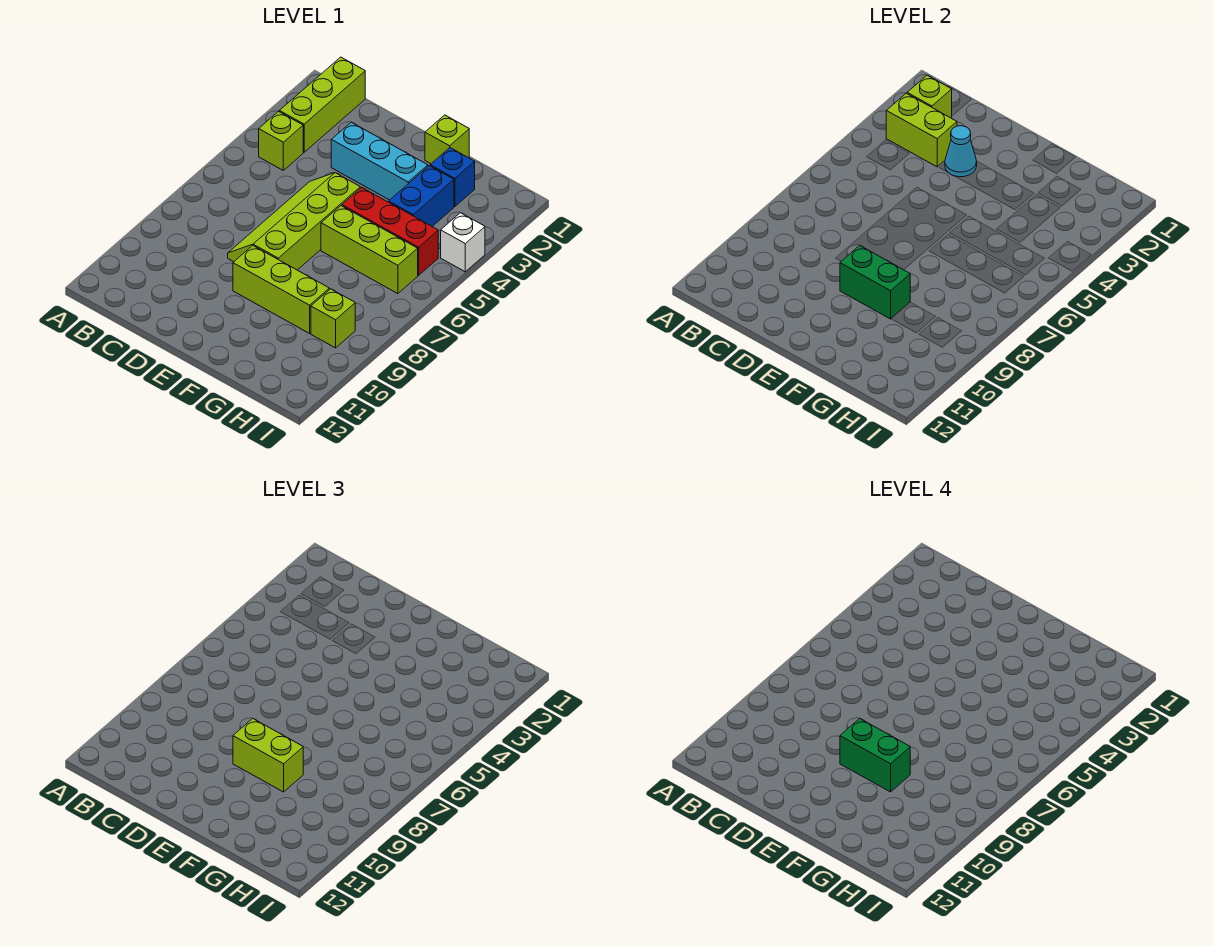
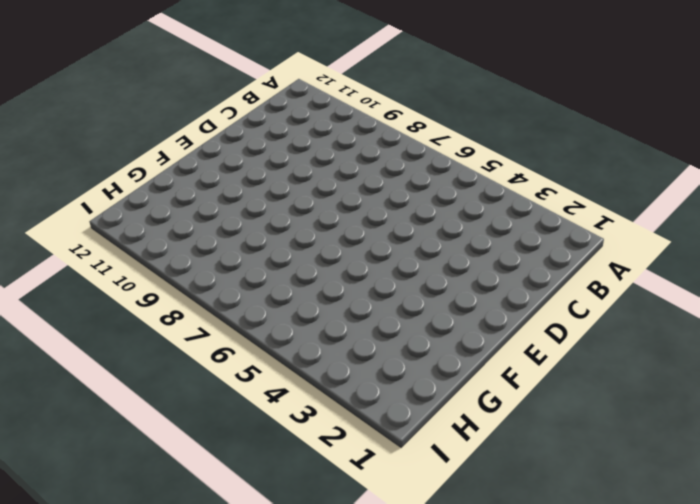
none -> lime brick B1:B3 level 1
none -> lime brick B4 level 1
none -> cyan brick D3:F3 level 1

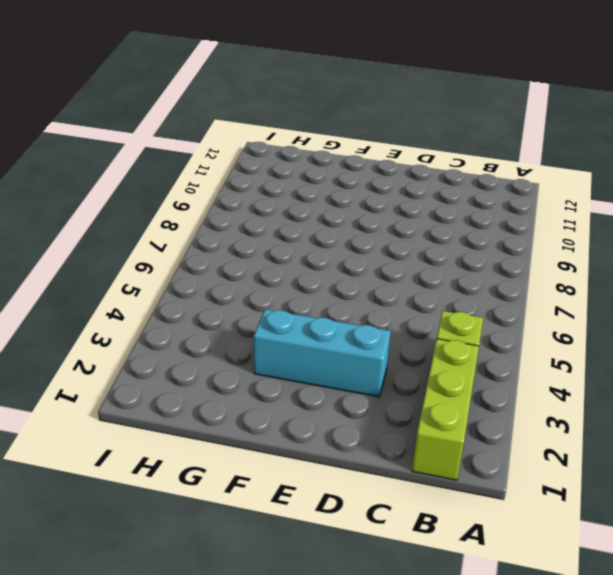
none -> lime slope D5:E8 level 1 top E
none -> lime brick E9:G9 level 1
none -> lime brick F1 level 1

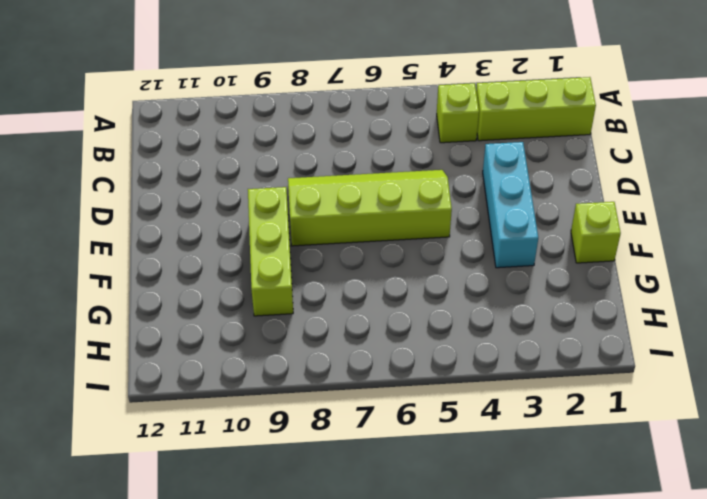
none -> red brick F5:H5 level 1
none -> lime brick F6:H6 level 1
none -> blue brick G2 level 1

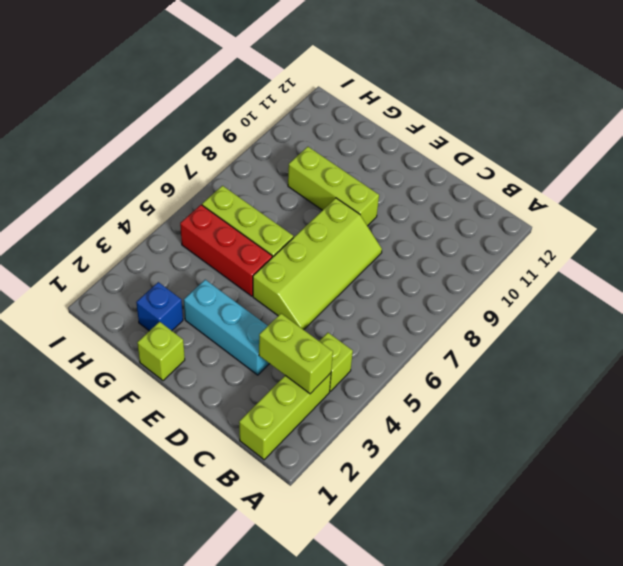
none -> blue brick G3:G4 level 1
none -> lime brick H9 level 1
none -> white brick I4 level 1

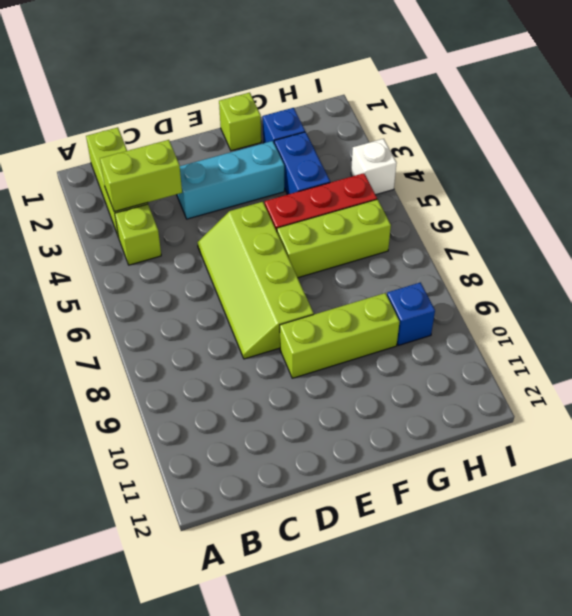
blue brick H9 level 1 -> lime brick H9 level 1
none -> lime brick B2 level 2
none -> cyan cone D3 level 2
none -> green brick E9:F9 level 2

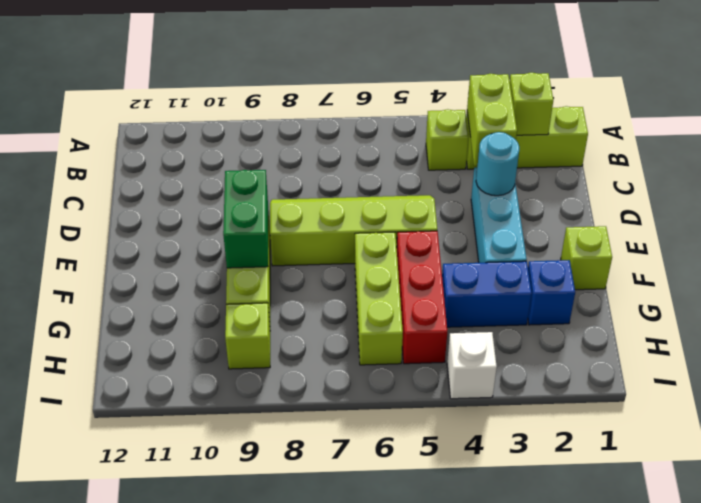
cyan round brick D3 level 2 -> cyan cone D3 level 2
none -> lime brick E9:F9 level 3
none -> green brick E9:F9 level 4

